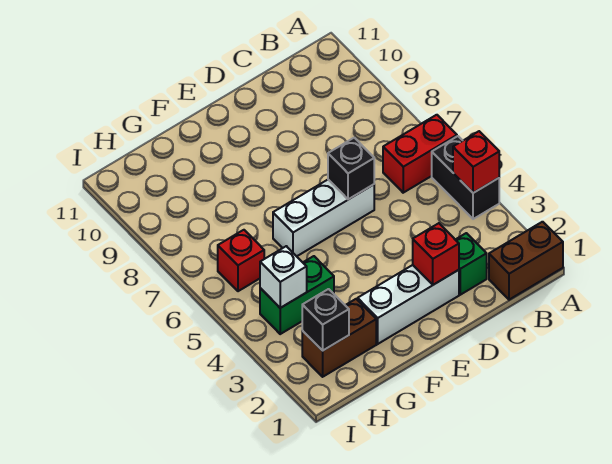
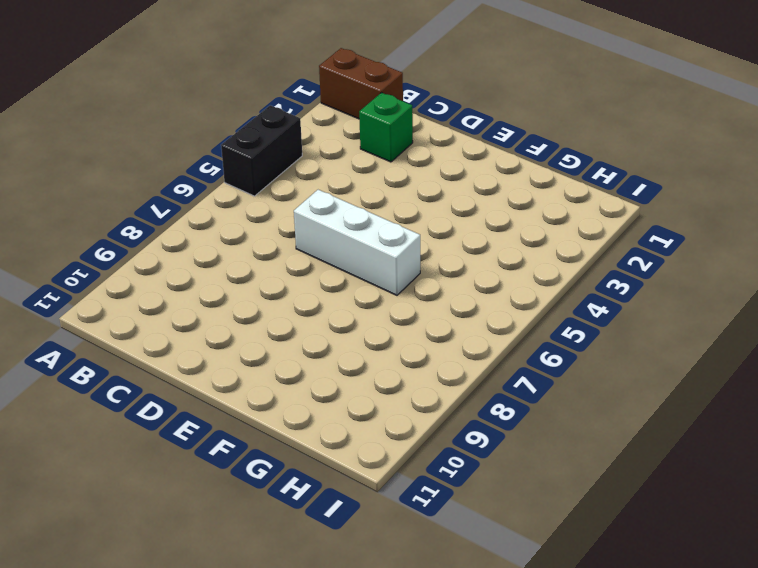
none -> red brick A6:B6 level 1
none -> white brick D2:F2 level 1
none -> brown brick G2:H2 level 1

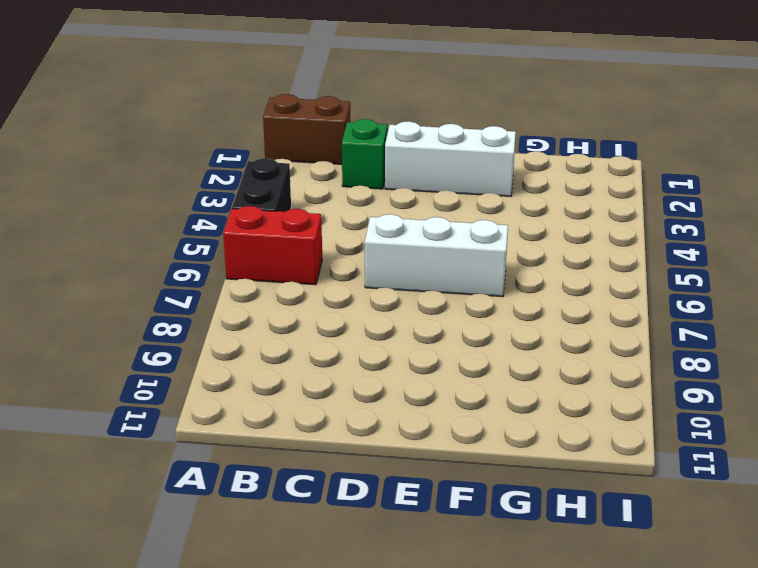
none -> brown brick G2:H2 level 1
none -> green brick G4:H4 level 1
none -> red brick H6 level 1

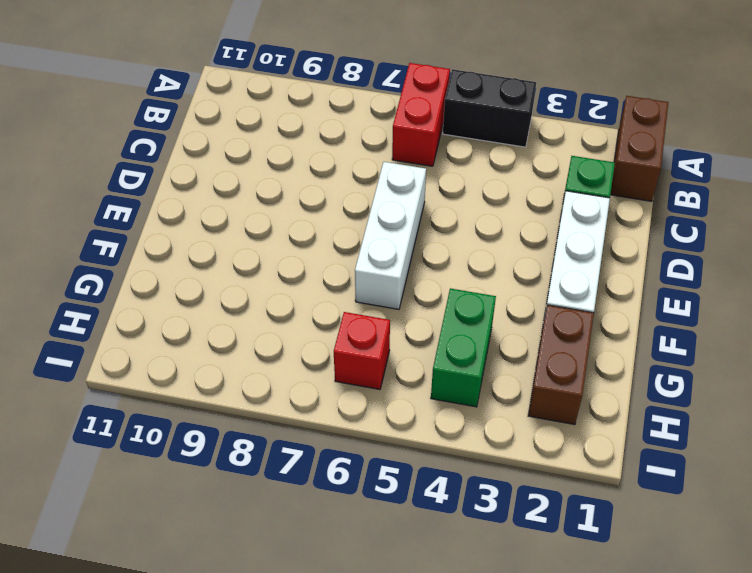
none -> red brick A4 level 2
none -> red brick D2 level 2
none -> black brick D6 level 2

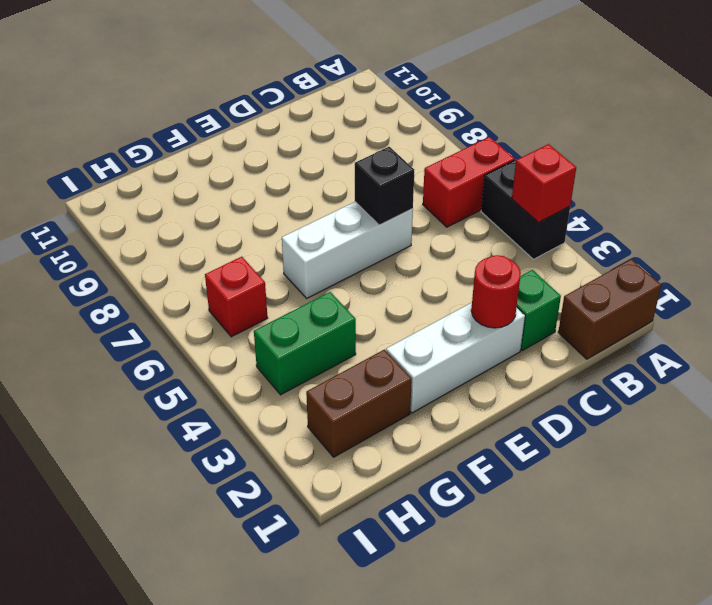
red round brick D2 level 2 -> red brick D2 level 2
none -> black brick H2 level 2
none -> white brick H4 level 2

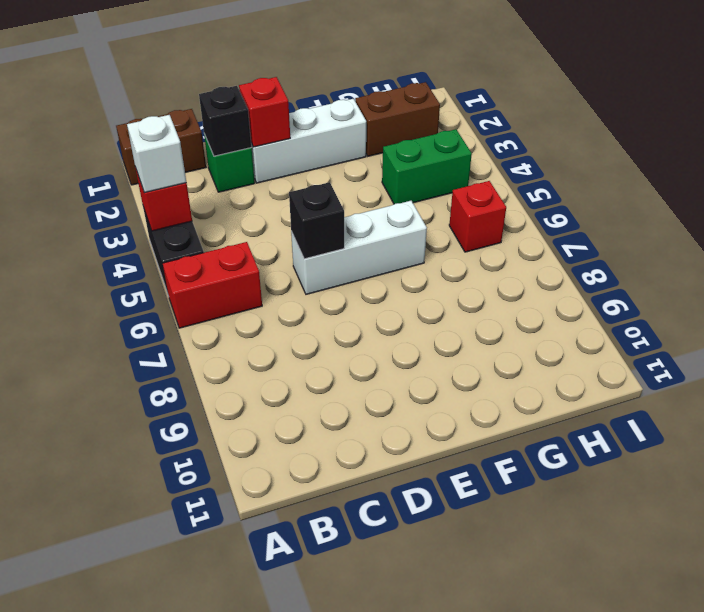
white brick A4 level 3 -> white brick H4 level 2
black brick C2 level 2 -> black brick H2 level 2

